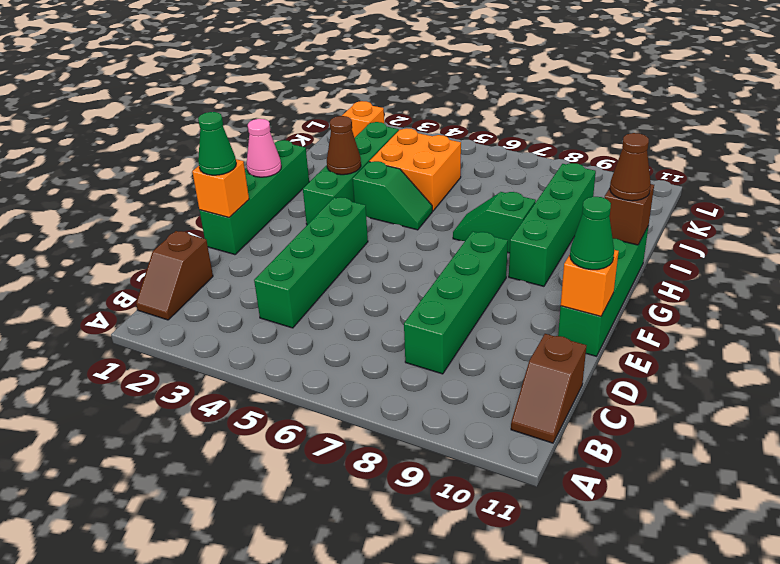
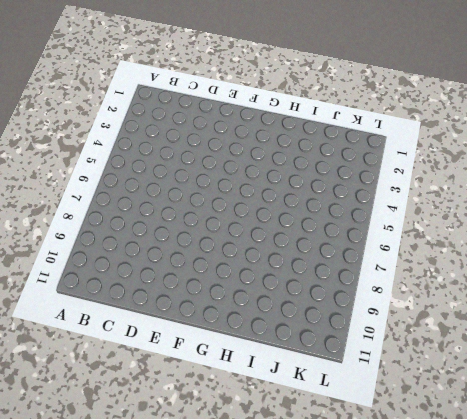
none -> brown slope B1:C1 level 1 top C
none -> brown slope B11:C11 level 1 top C
none -> green brick C4:F4 level 1

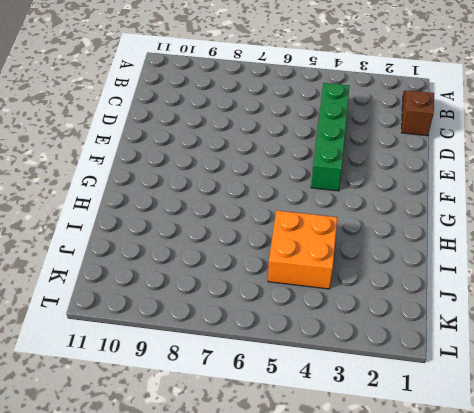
none -> brown slope B11:C11 level 1 top C
none -> green brick C8:F8 level 1
none -> green brick E1:H1 level 1

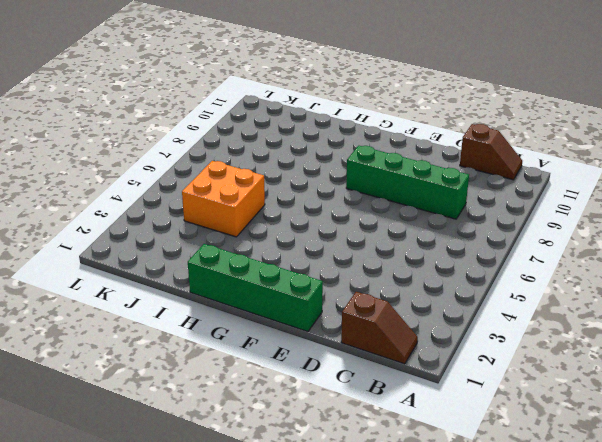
none -> green brick C4:F4 level 1
none -> green brick E11:H11 level 1
none -> green brick G3:J3 level 1

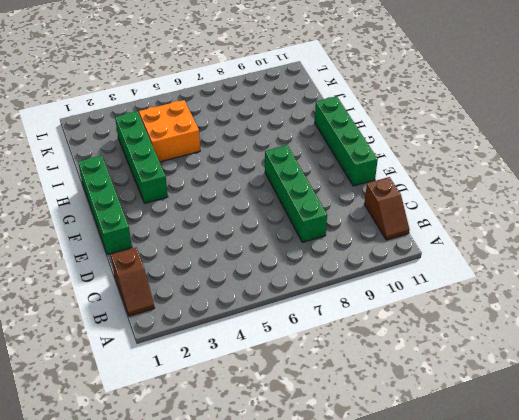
none -> green brick C4:F4 level 1
none -> green brick G9:J9 level 1
none -> green slope H4:H5 level 1 top 4

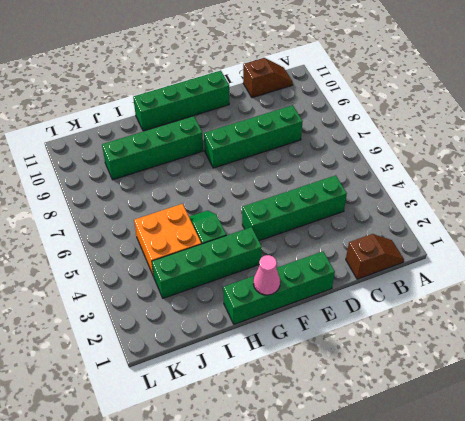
none -> green slope H7:H8 level 1 top 8
none -> orange brick K2 level 1
none -> orange brick E1 level 2

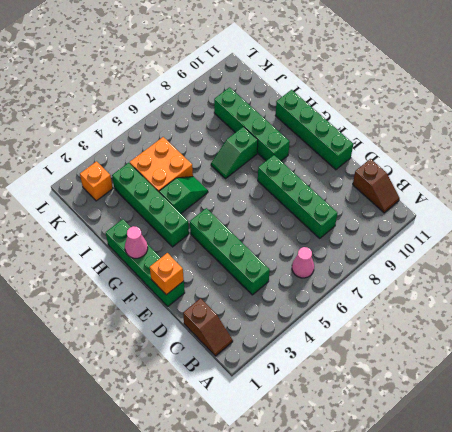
pink cone B6 level 1 -> none
none -> orange brick E11 level 2
none -> brown cone H3 level 2
none -> brown brick H11 level 2

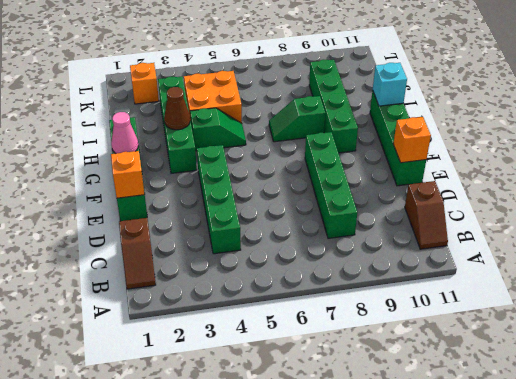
cyan brick H11 level 2 -> brown brick H11 level 2
none -> green cone E1 level 3
none -> green cone E11 level 3
none -> brown cone H11 level 3

